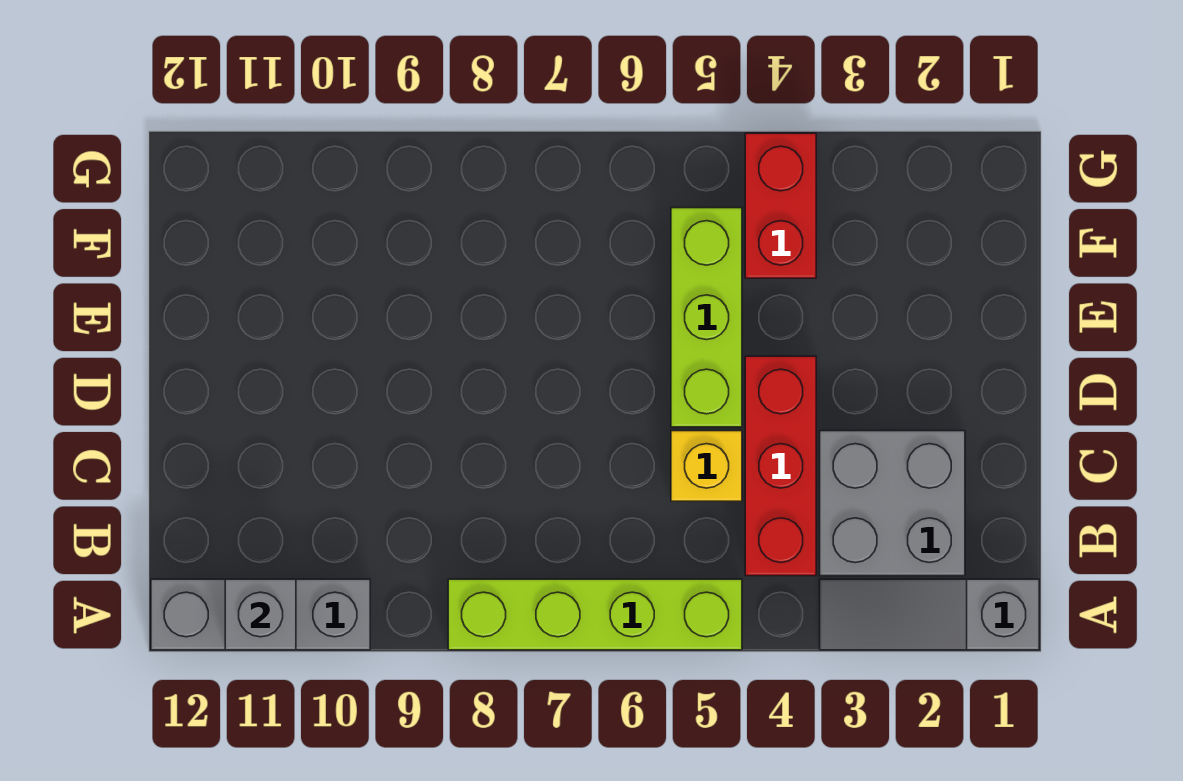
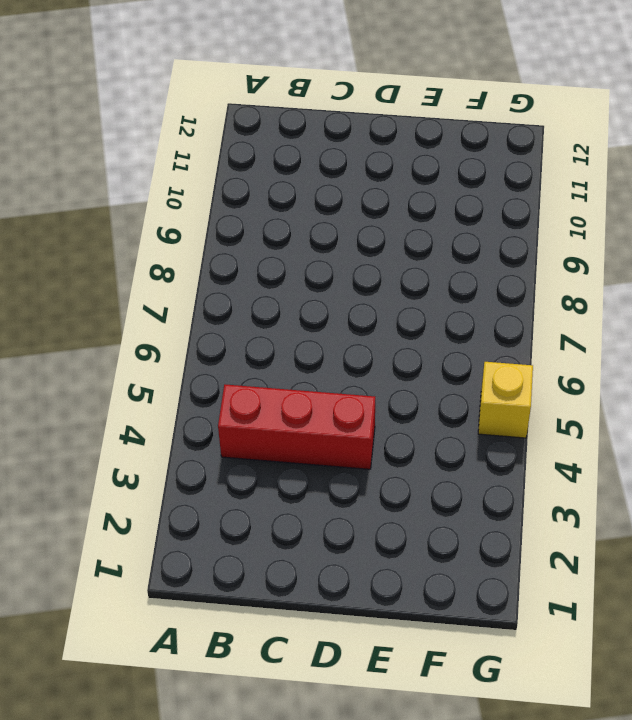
yellow brick G5 level 1 -> yellow brick C5 level 1
none -> grey slope A1:A3 level 1 top 1
none -> lime brick A5:A8 level 1

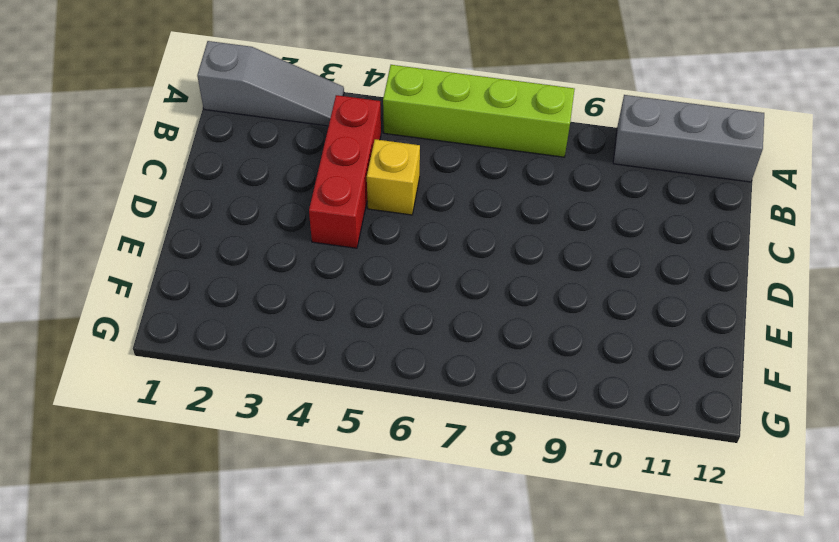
none -> grey brick B2:C3 level 1
none -> lime brick D5:F5 level 1

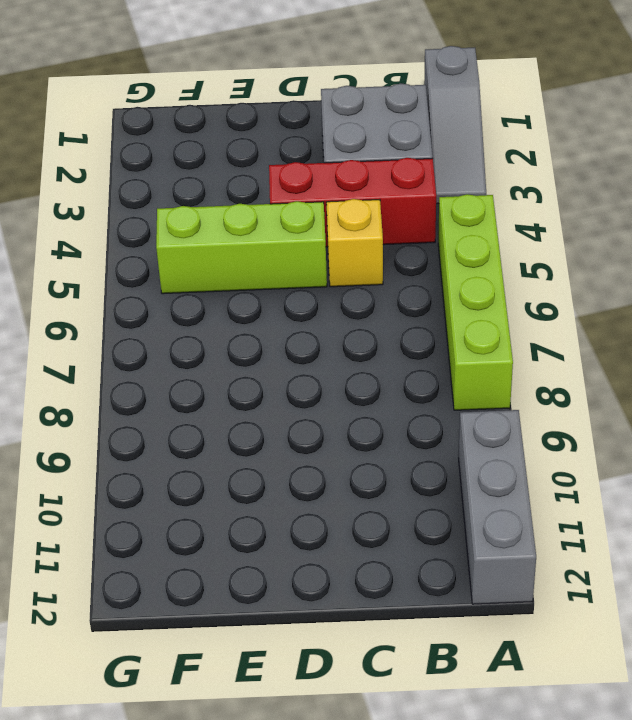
none -> red brick F4:G4 level 1
none -> grey brick A11 level 2

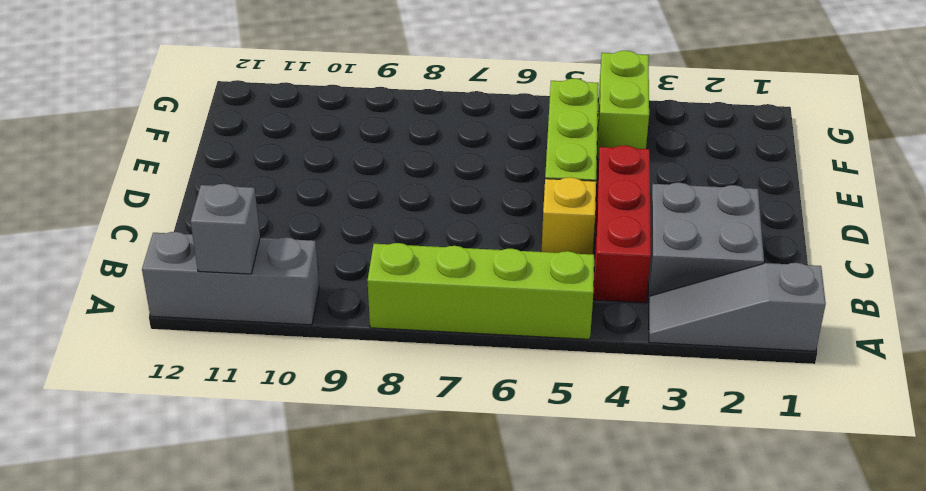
lime brick F4:G4 level 1 -> red brick F4:G4 level 1

